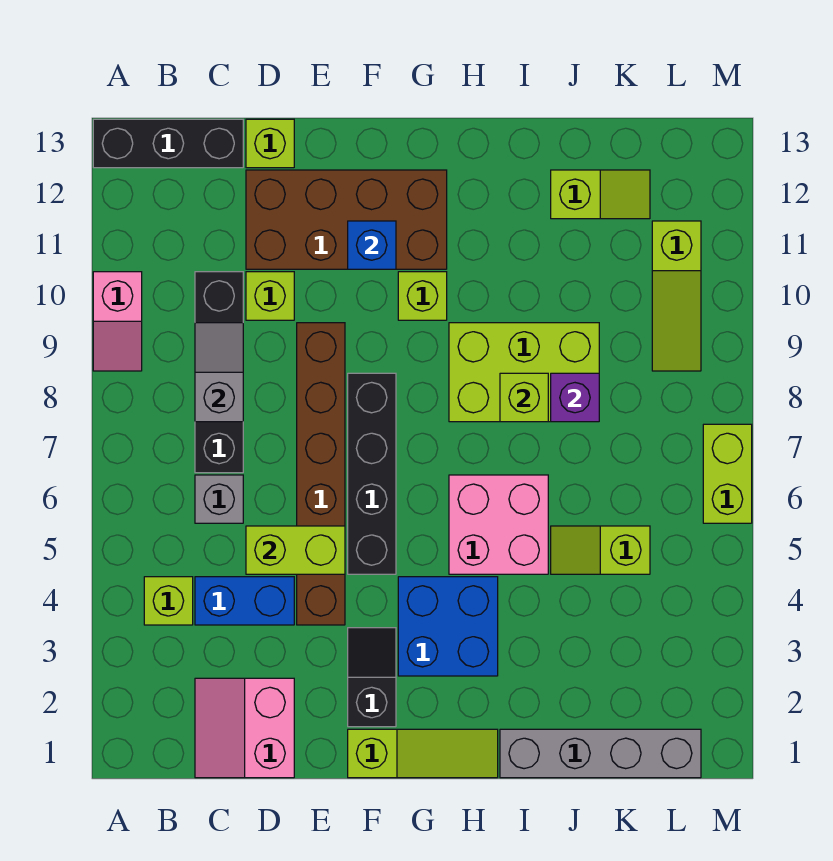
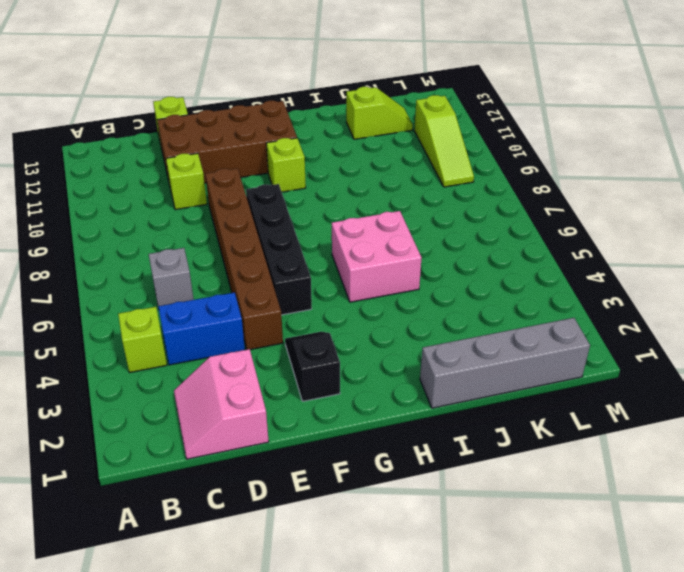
none -> pink slope A9:A10 level 1 top 10
none -> black brick A13:C13 level 1
none -> black brick C7:C10 level 1

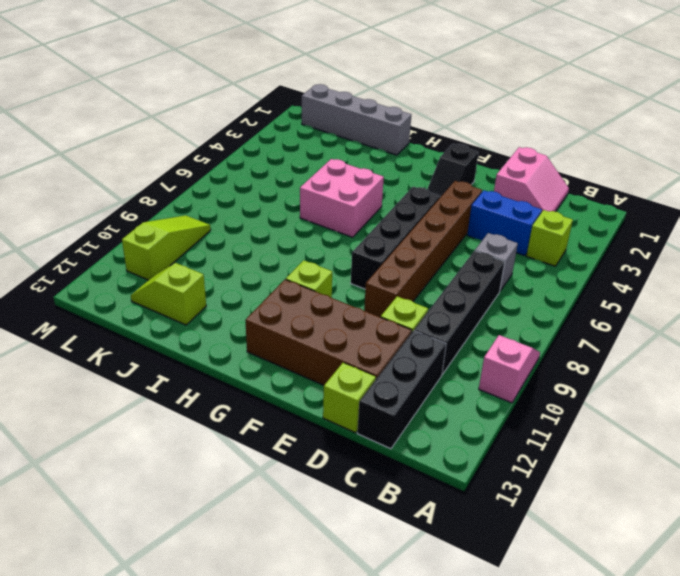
black brick C11:C13 level 1 -> black brick A13:C13 level 1
none -> lime slope F1:H1 level 1 top F
none -> blue brick G3:H4 level 1
none -> lime brick H8:J9 level 1

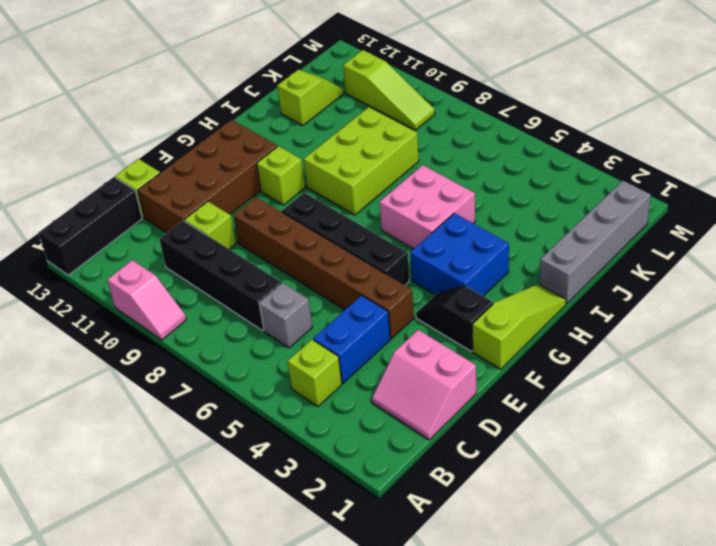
none -> lime slope J5:K5 level 1 top K
none -> lime brick M6:M7 level 1
none -> grey slope C8:C9 level 2 top 8

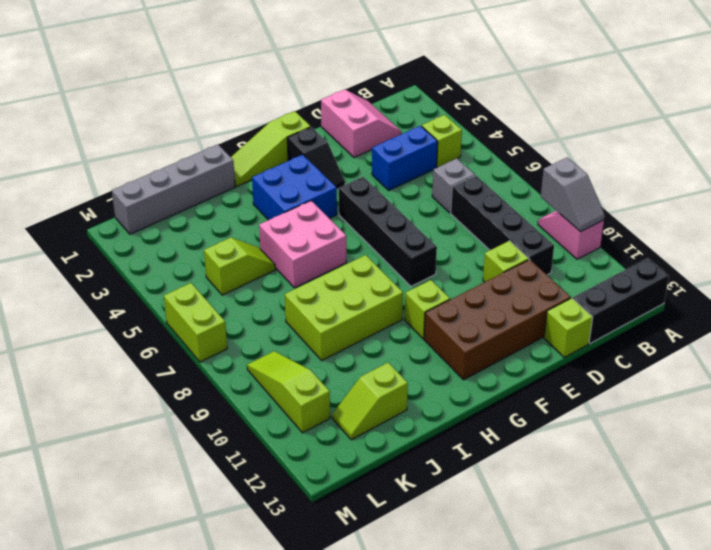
grey slope A9:A10 level 2 top 9 -> grey slope C8:C9 level 2 top 8
none -> brown brick E4:E9 level 1
none -> lime brick D5:E5 level 2
none -> blue brick F11 level 2

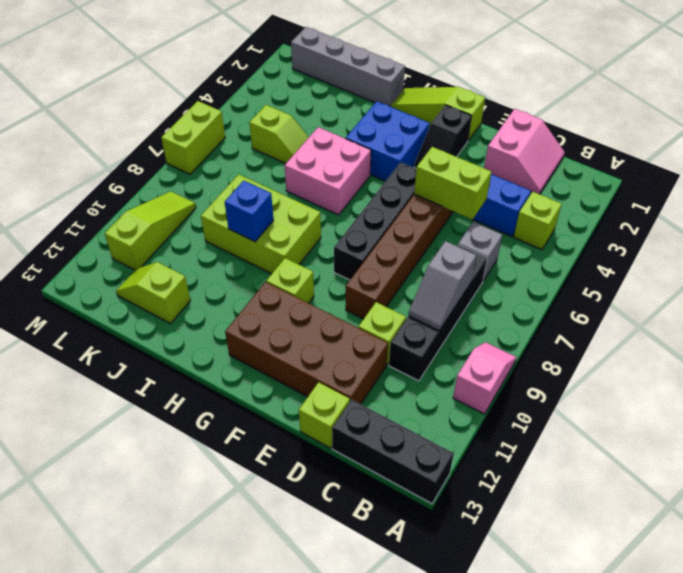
blue brick I9 level 2 -> blue brick F11 level 2
none -> lime brick I8 level 2
none -> purple brick J8 level 2

